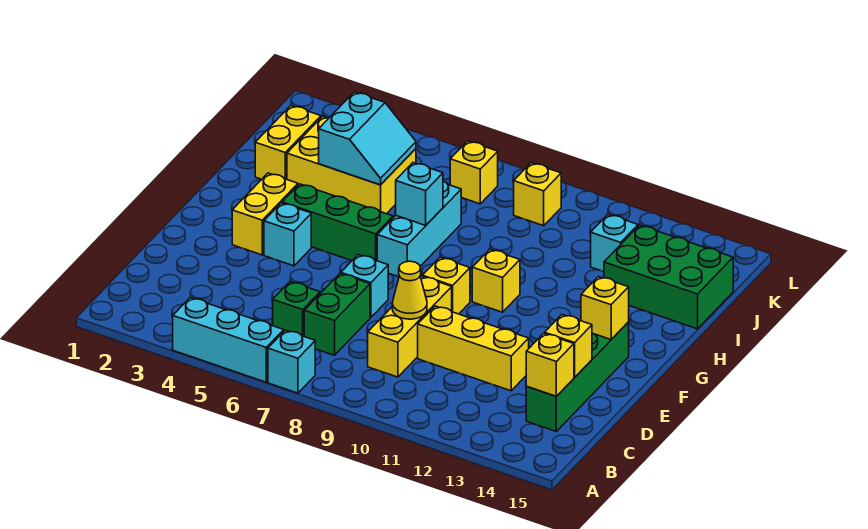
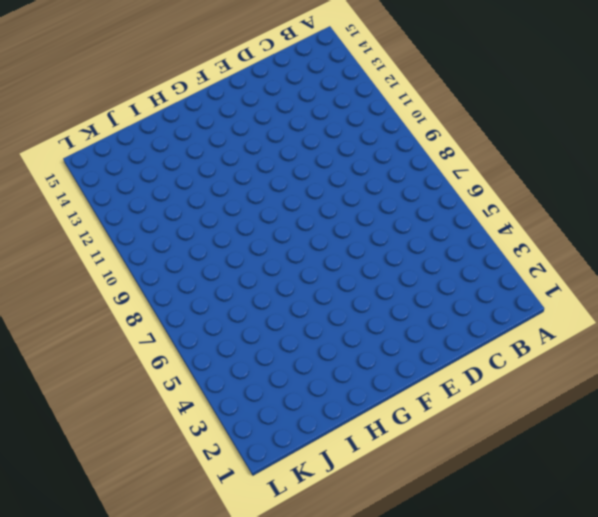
none -> cyan brick A4:A6 level 1
none -> cyan brick A7 level 1
none -> green brick C6 level 1

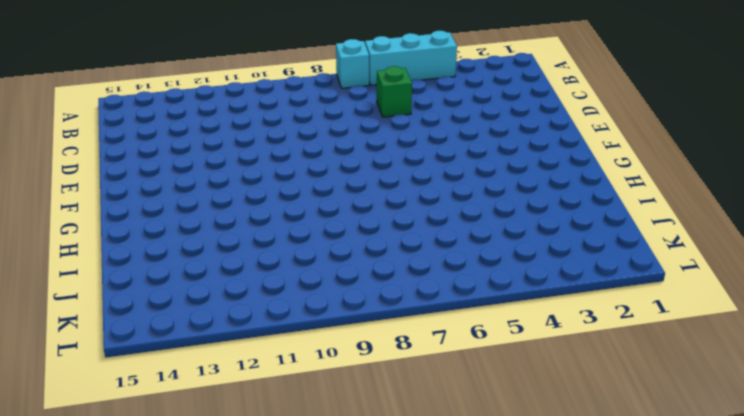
none -> green brick C7:D7 level 1
none -> yellow brick C9:E9 level 1
none -> green brick C14:F14 level 1

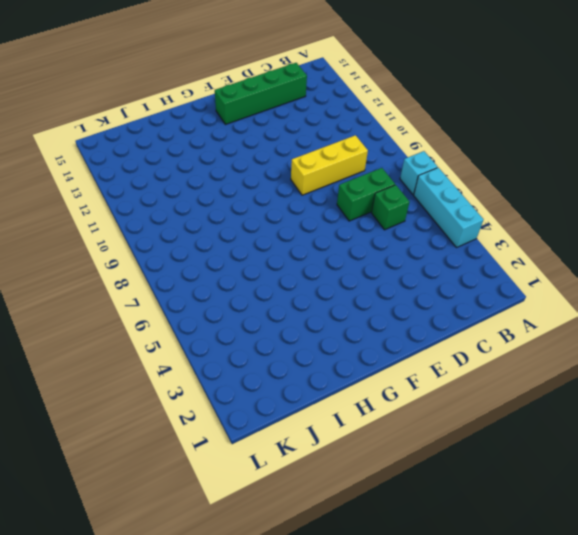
none -> yellow brick D10:D12 level 1
none -> cyan brick E7 level 1
none -> yellow brick F3:G3 level 1

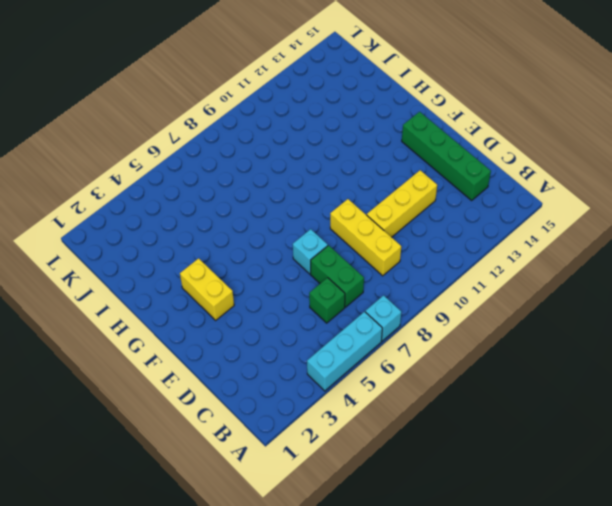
none -> cyan brick F4 level 1
none -> yellow brick F9 level 1
none -> green brick G4:G6 level 1

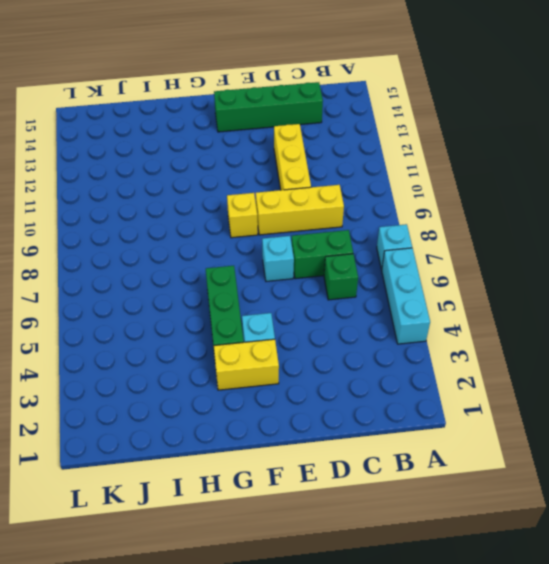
none -> cyan brick G7:I7 level 1
none -> yellow brick G10 level 1
none -> yellow brick I2:J2 level 1

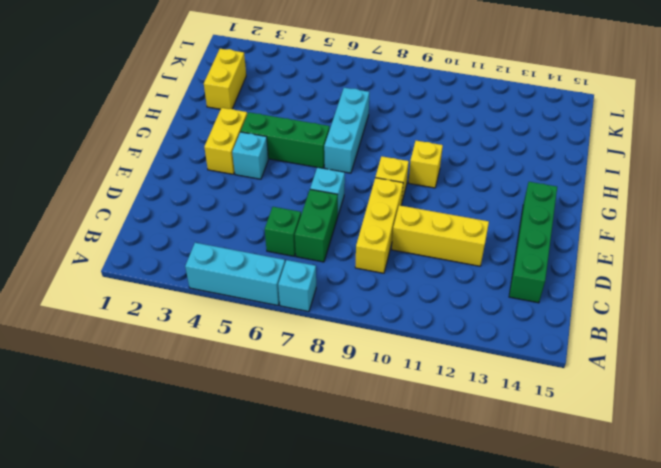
none -> yellow brick I3:J5 level 1
none -> green brick I13:J15 level 1
none -> cyan brick J12 level 1

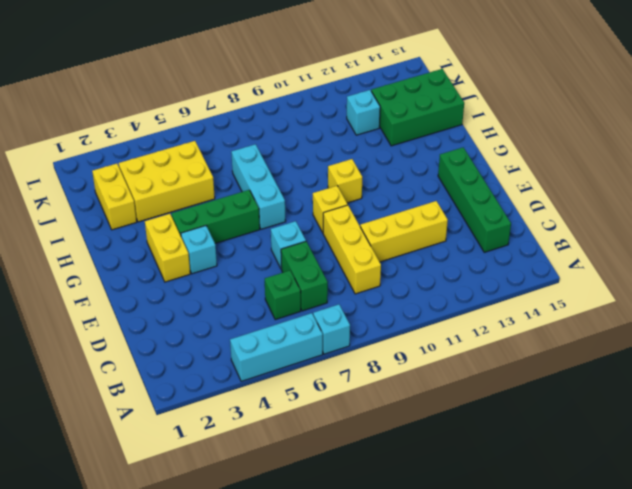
none -> yellow brick K7 level 1
none -> yellow brick K9 level 1
none -> yellow brick C14 level 2

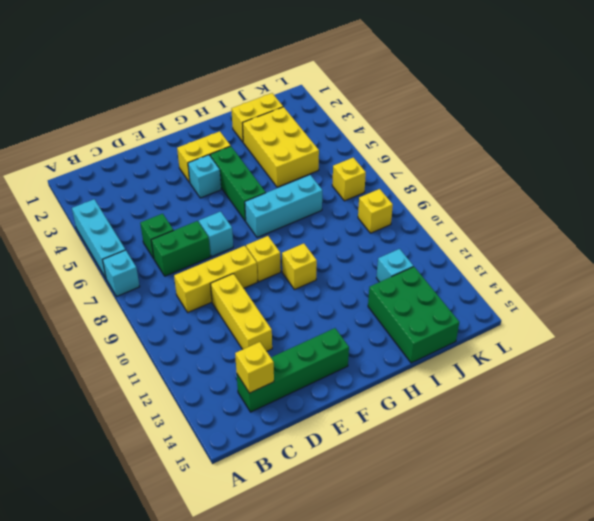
none -> yellow cone D9 level 2
none -> yellow brick D14 level 2
none -> yellow brick F14 level 2

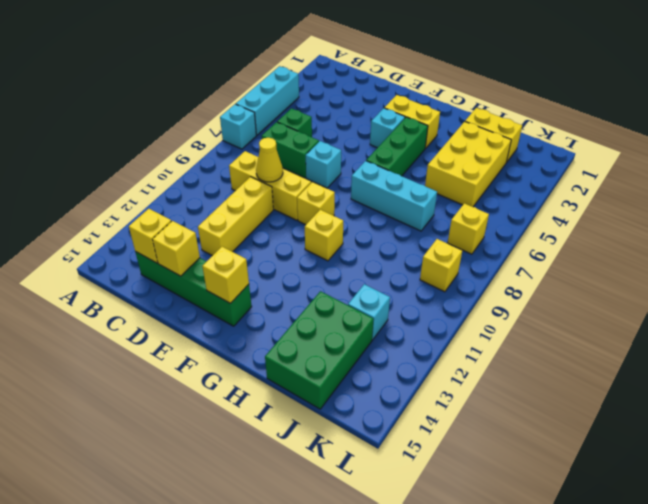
none -> cyan brick H7 level 2
none -> cyan slope I4:J5 level 2 top 4

